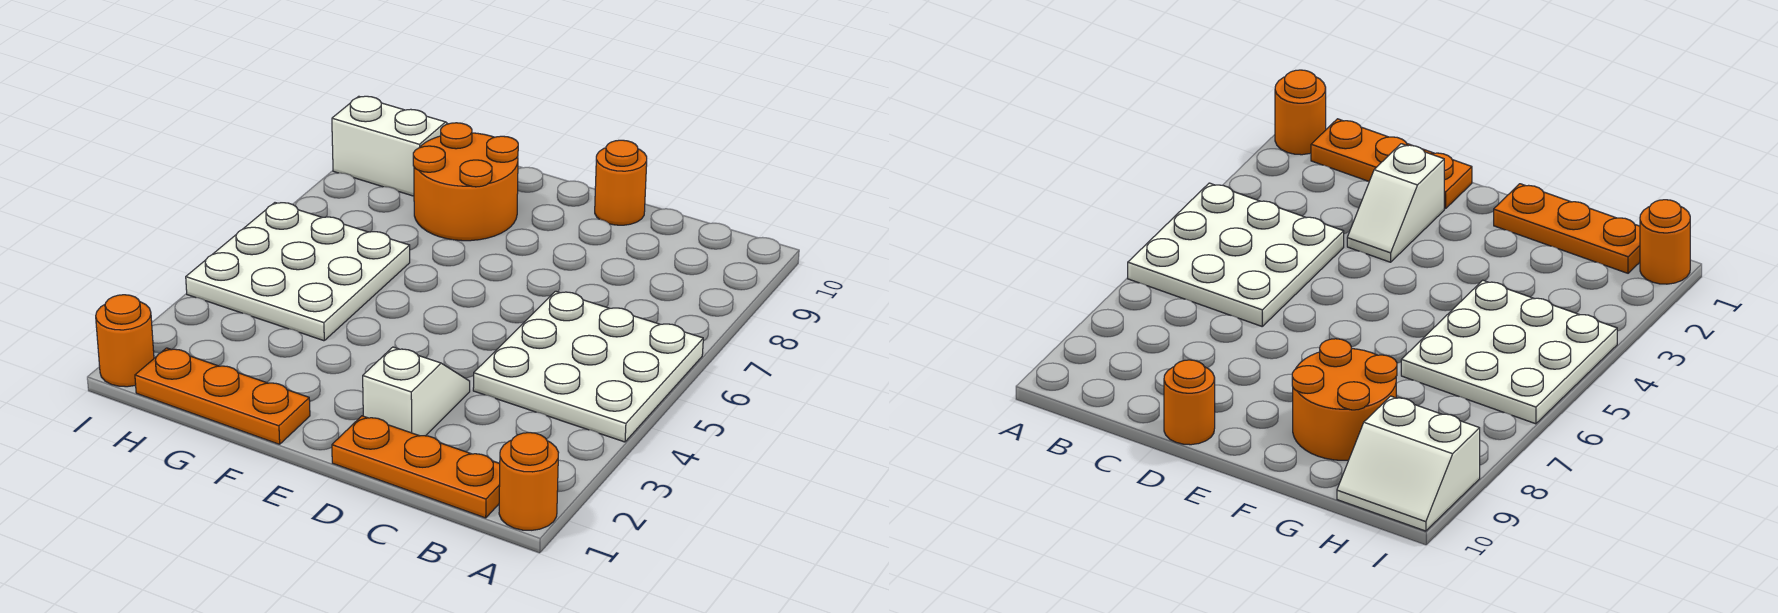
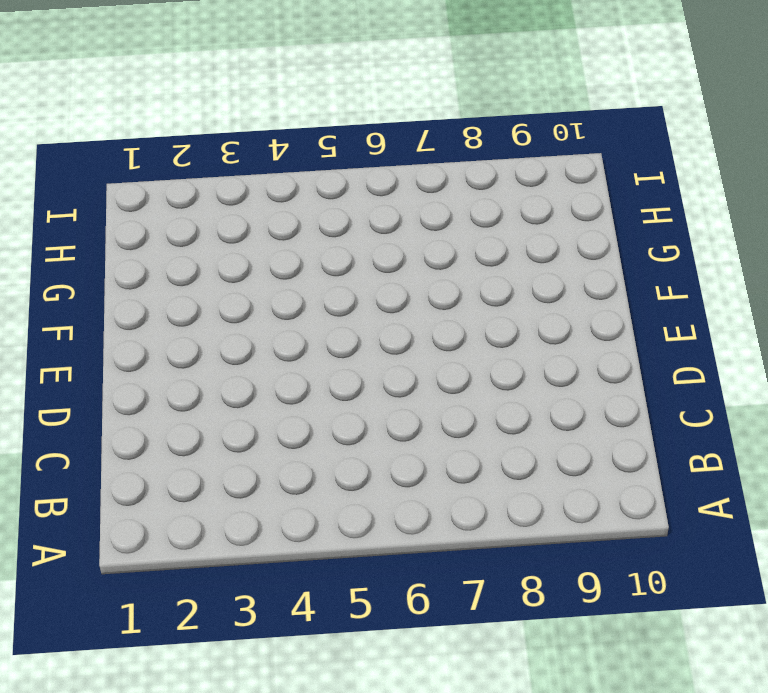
none -> orange round brick A1 level 1
none -> white plate A4:C6 level 1

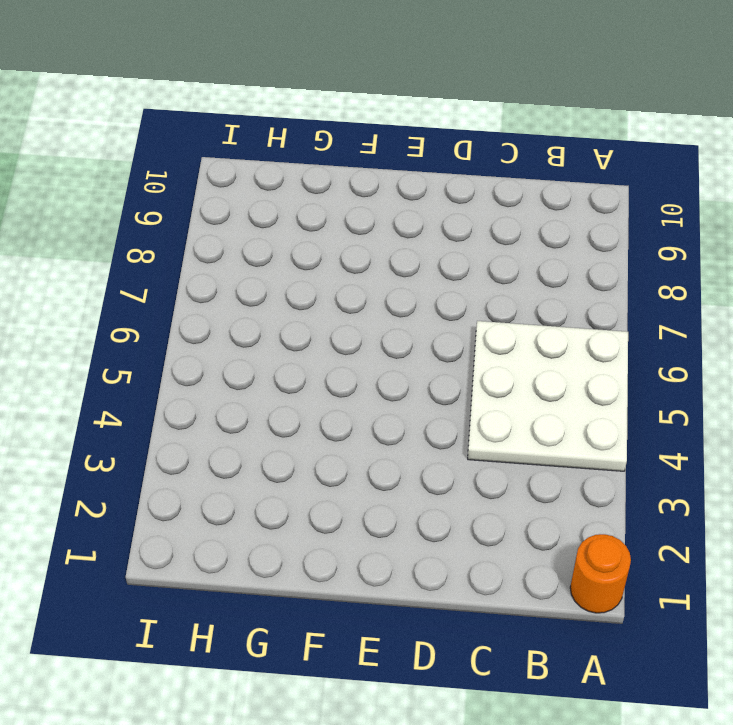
none -> orange plate B1:D1 level 1
none -> white slope D2:D3 level 1 top 2

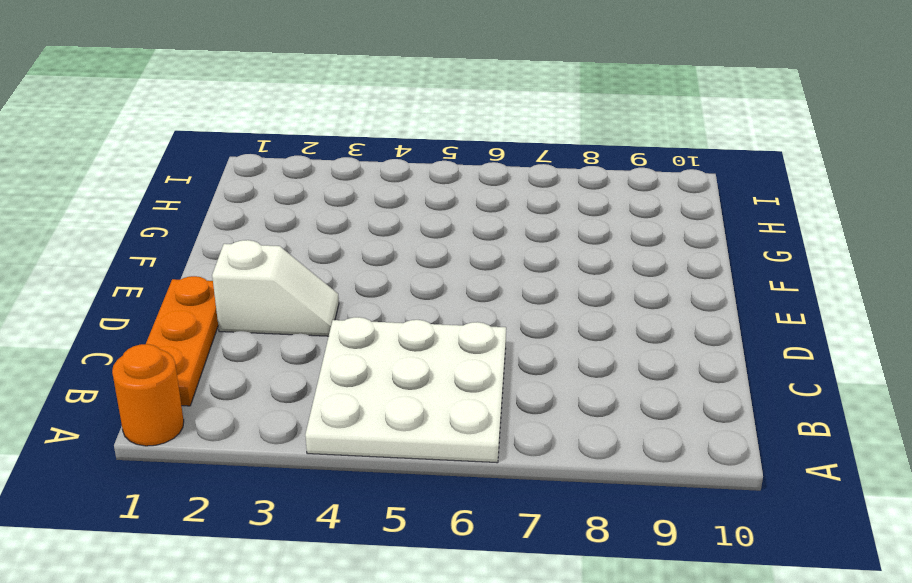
none -> orange round brick D10 level 1
none -> orange plate F1:H1 level 1

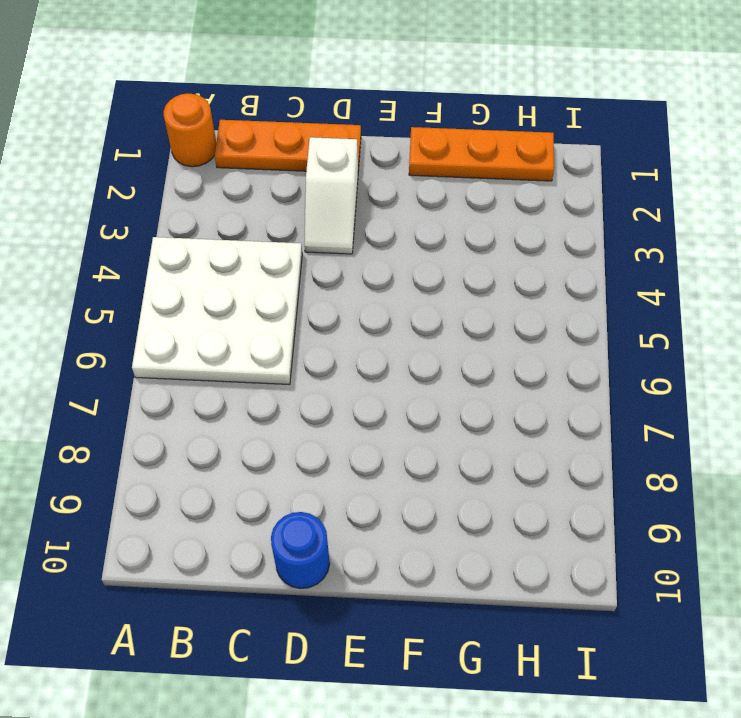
blue round brick D10 level 1 -> orange round brick D10 level 1
none -> orange round brick F8:G9 level 1
none -> white plate G4:I6 level 1

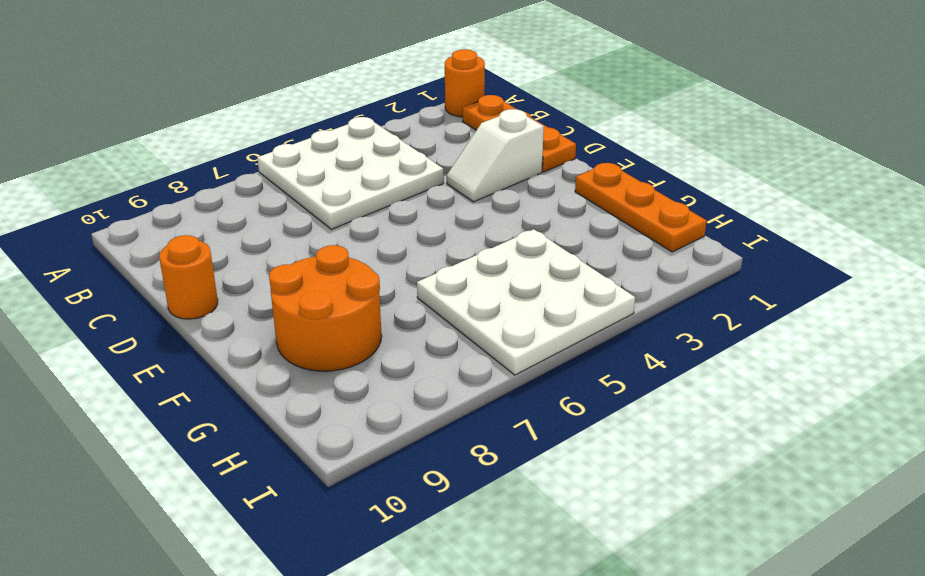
none -> white slope H9:I10 level 1 top 9
none -> orange round brick I1 level 1

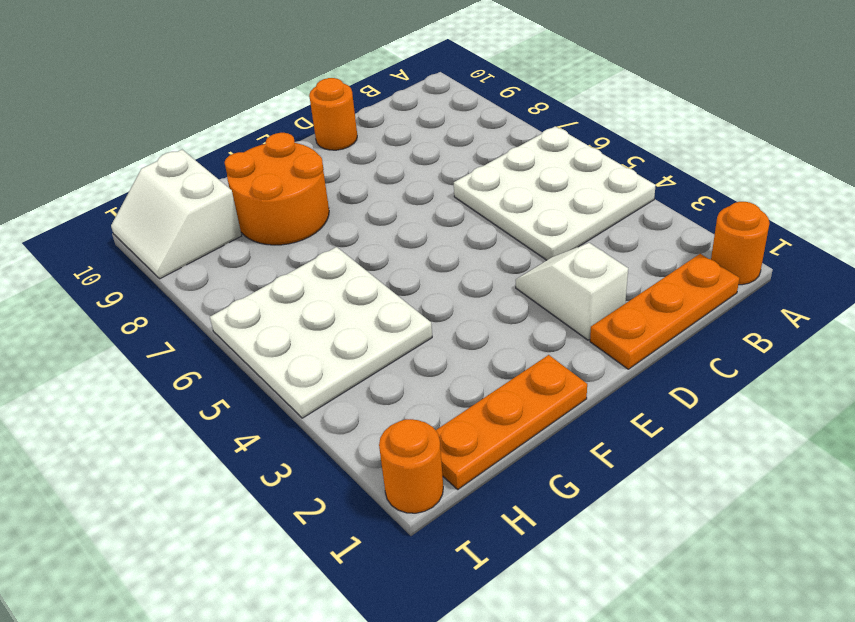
white slope H9:I10 level 1 top H -> white slope H9:I10 level 1 top 9

